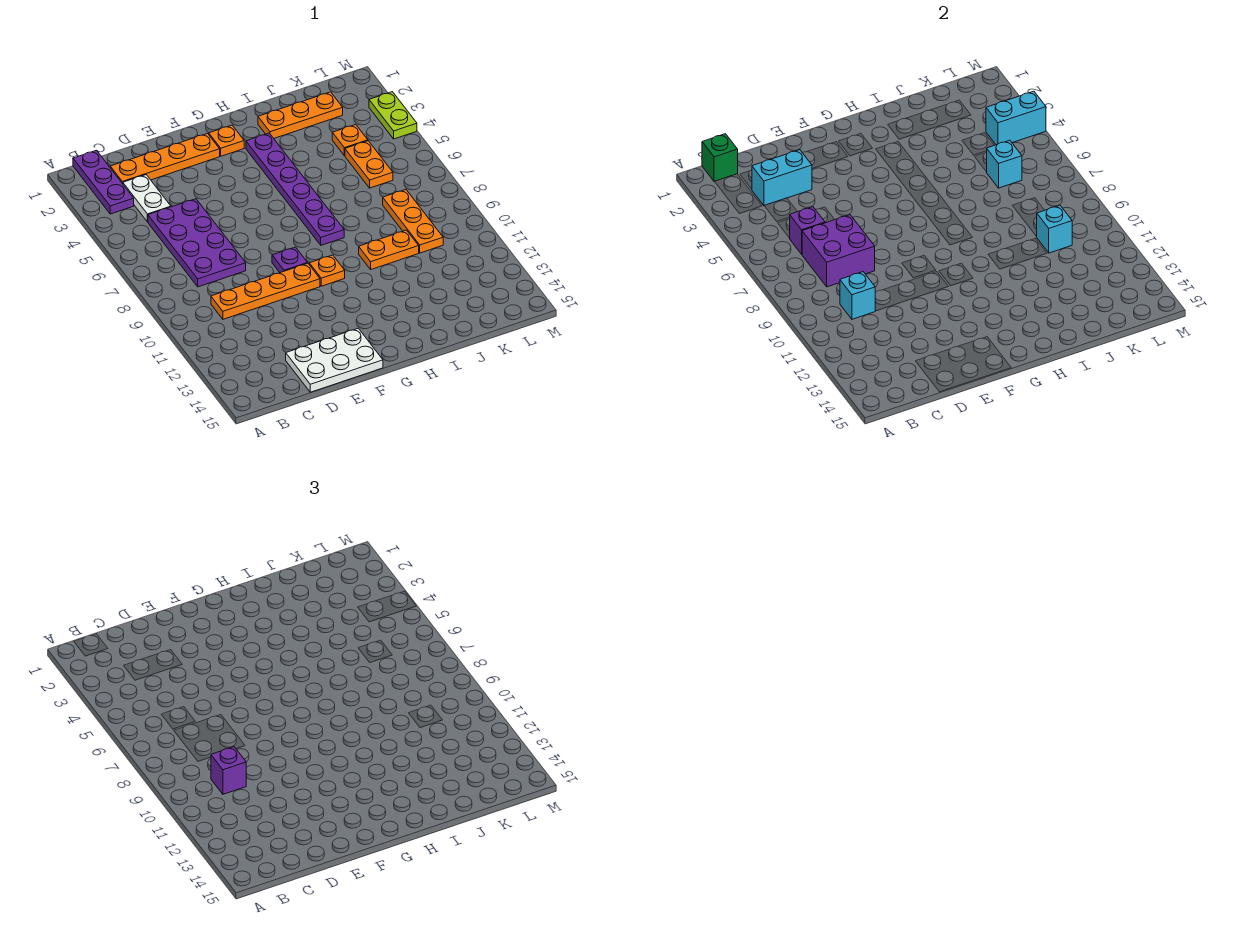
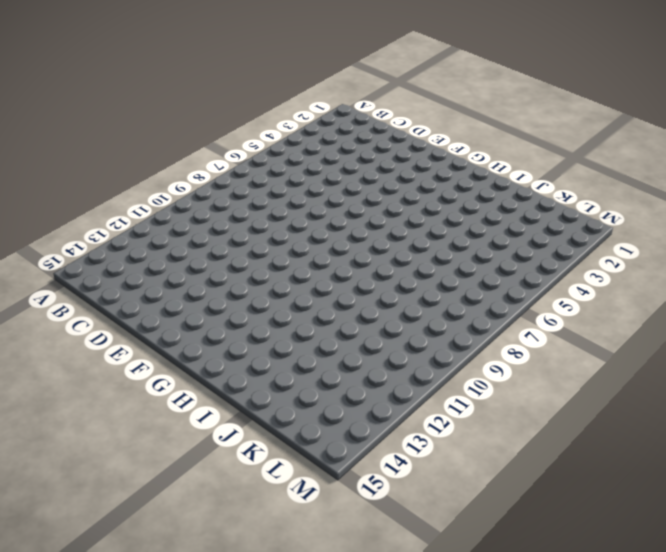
none -> purple plate B1:B3 level 1
none -> orange plate C2:F2 level 1
none -> white plate C3:C4 level 1

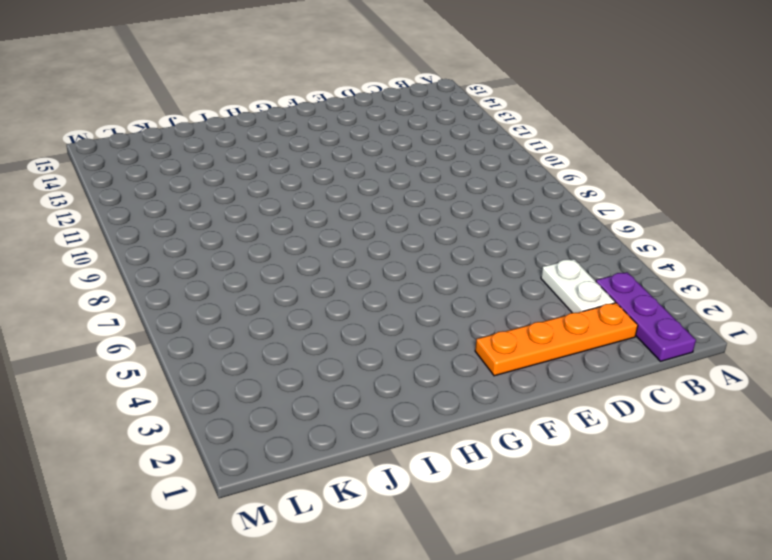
none -> purple plate C5:D8 level 1
none -> orange plate C10:F10 level 1
none -> white plate D14:F15 level 1

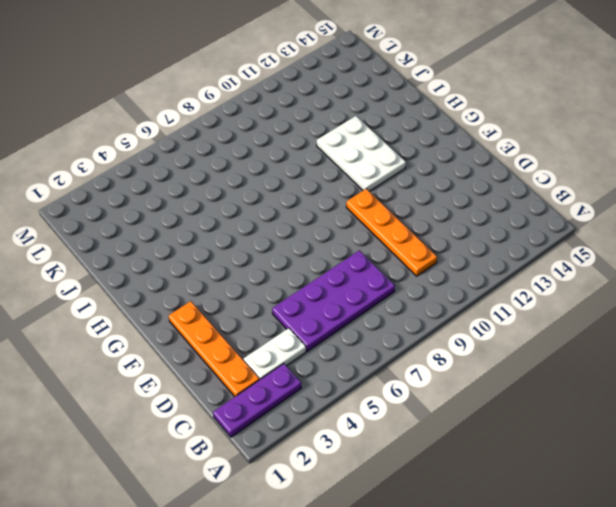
white plate G11:I12 level 1 -> white plate D14:F15 level 1
none -> purple plate F9 level 1
none -> orange plate G2 level 1
none -> orange plate G10 level 1

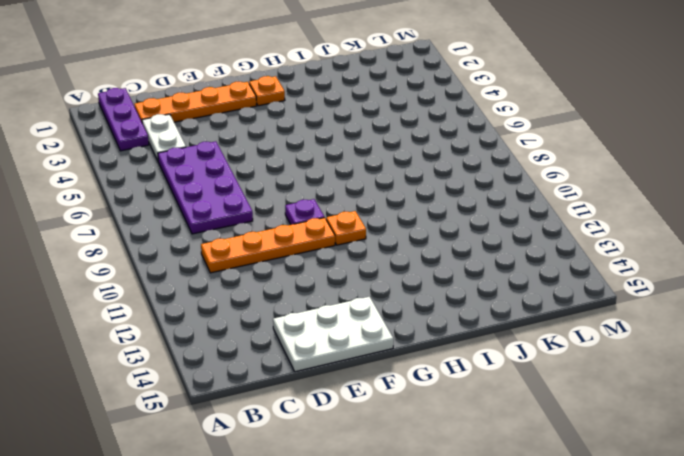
none -> purple plate H3:H8 level 1
none -> orange plate I2:K2 level 1
none -> orange plate I10:J10 level 1

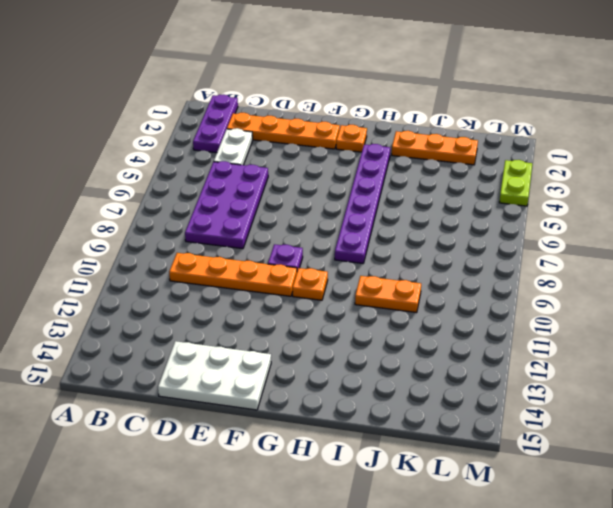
none -> orange plate K4 level 1
none -> orange plate K5:K6 level 1
none -> orange plate K8:K10 level 1

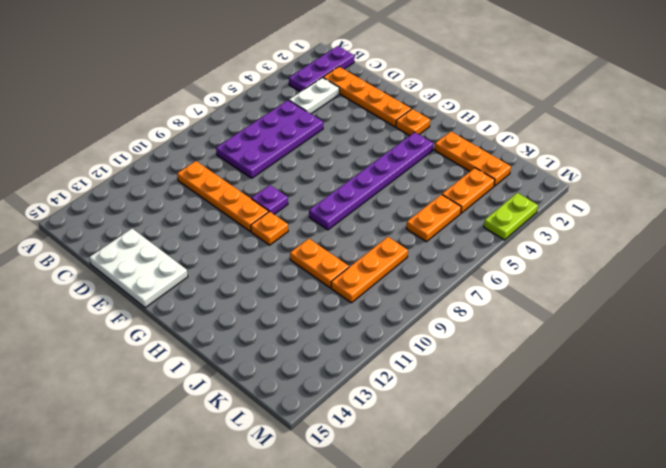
orange plate K3:K4 level 1 -> orange plate K4 level 1
none -> green brick B1 level 2
none -> cyan brick C3:D3 level 2
none -> purple brick C6 level 2

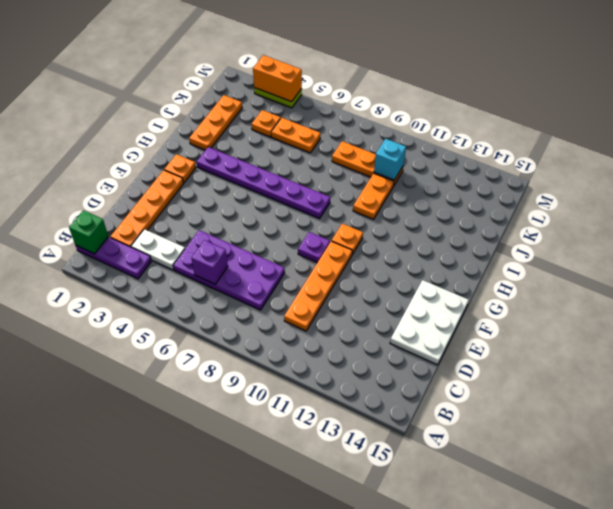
orange brick M3:M4 level 2 -> cyan brick L4:M4 level 2
none -> cyan brick C3:D3 level 2
none -> purple brick C7:D8 level 2
none -> cyan brick C10 level 2

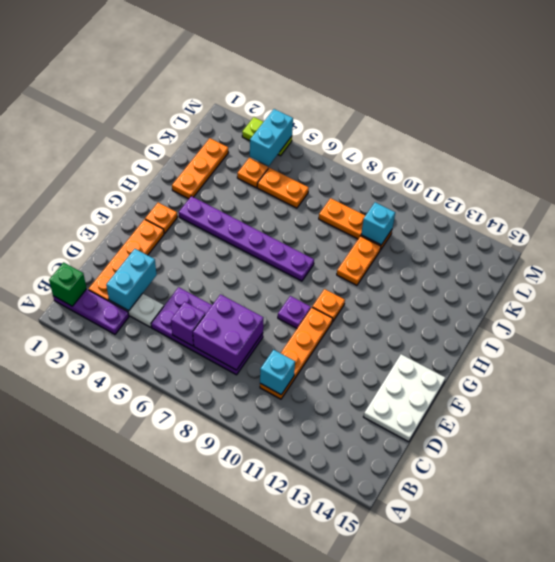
none -> cyan brick K6 level 2
none -> purple brick C10 level 3

